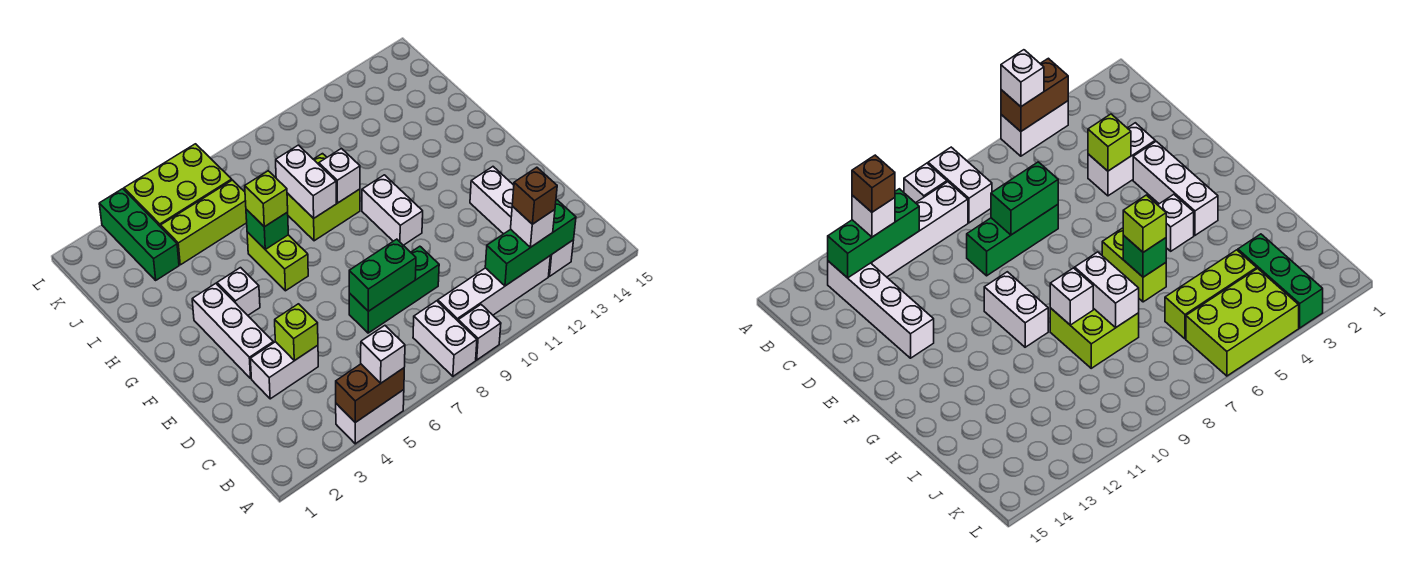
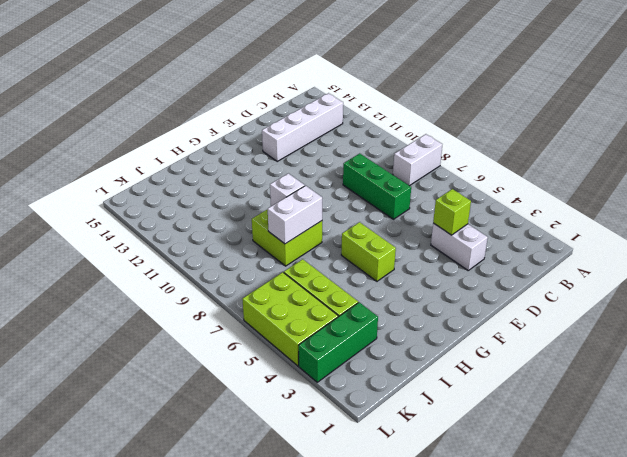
lime brick G5:G6 level 1 -> lime brick G6:H6 level 1
none -> white brick A4:A5 level 1
none -> white brick A9 level 1
none -> white brick B9:B12 level 1

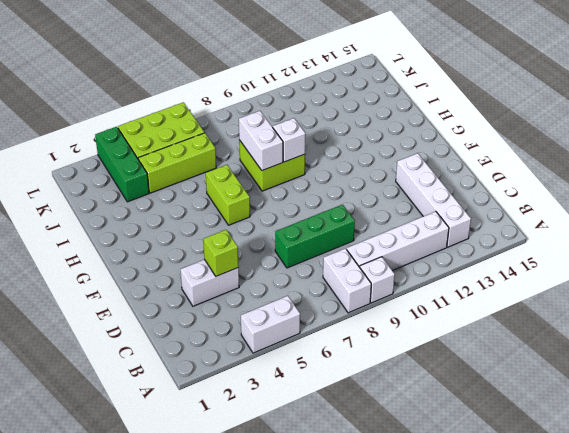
none -> white brick E3:G3 level 1
none -> white brick F10:G10 level 1
none -> white brick G4 level 1

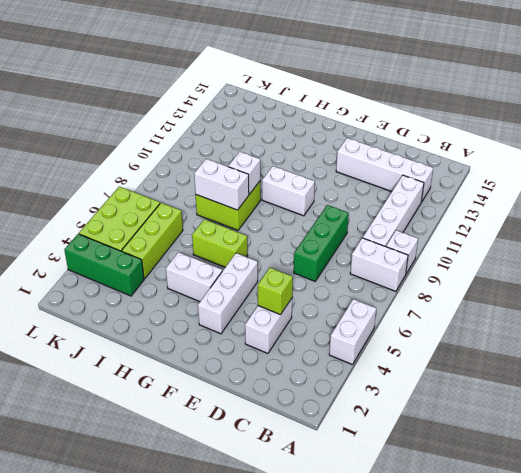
white brick F3:F5 level 1 -> white brick E3:G3 level 1
white brick G4:H4 level 1 -> white brick G4 level 1
none -> brown brick A4:A5 level 2
none -> green brick B11:B13 level 2
none -> green brick D7:D8 level 2

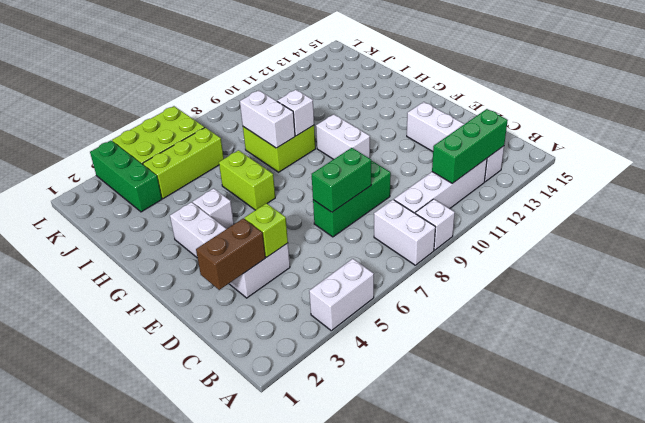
brown brick D2:D3 level 2 -> brown brick A4:A5 level 2
none -> green brick H6 level 2
none -> white brick A5 level 3
none -> white brick B12 level 3

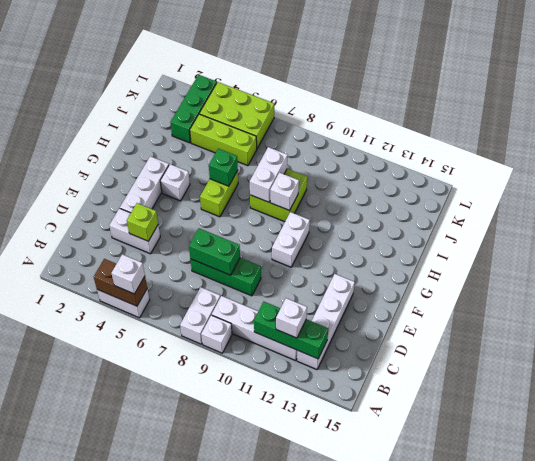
none -> lime brick H6 level 3
none -> brown brick B12 level 4

